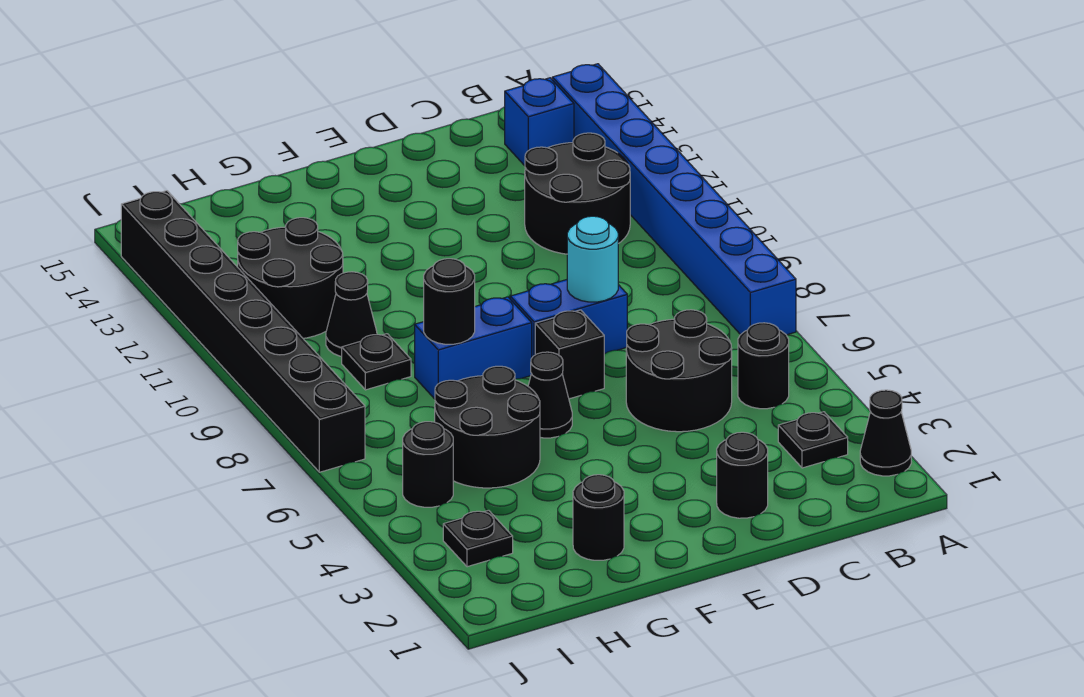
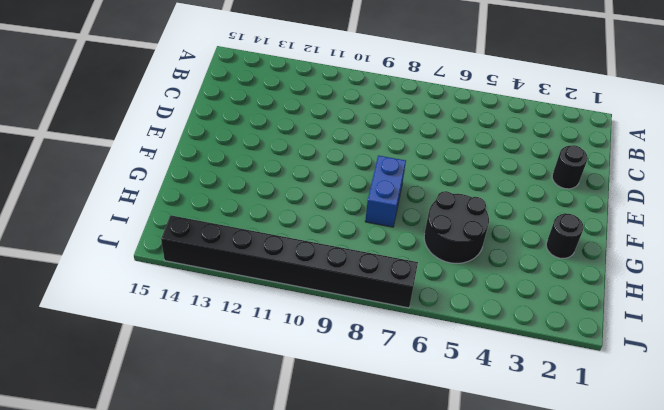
none -> black cone A2 level 1
none -> blue brick A7:A14 level 1
none -> black plate B3 level 1

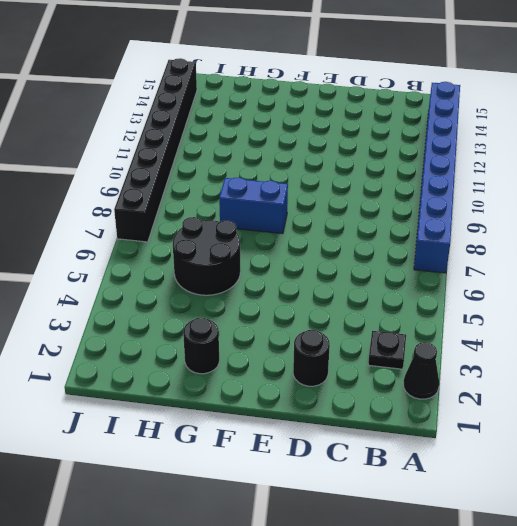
none -> black round brick B5 level 1
none -> black round brick B11:C12 level 1
none -> blue brick B14 level 1

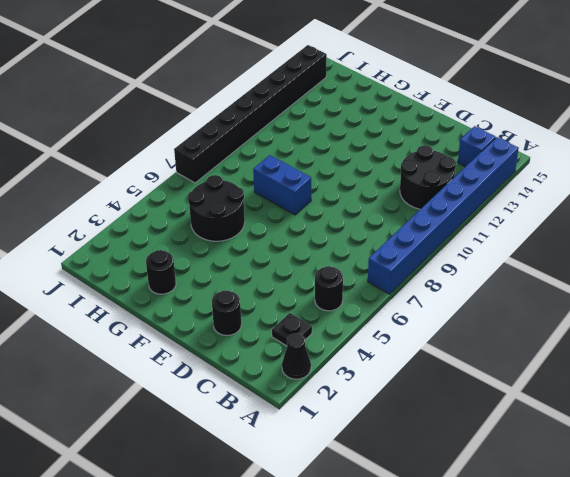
none -> black round brick C5:D6 level 1
none -> blue brick D8:E8 level 1
none -> black brick E7 level 1

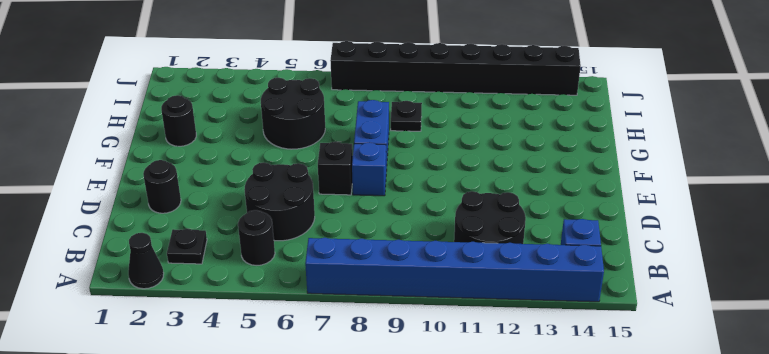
blue brick E8 level 1 -> blue brick D8:E8 level 1
none -> black cone F6 level 1
none -> black cone H10 level 1
none -> black round brick H11:I12 level 1

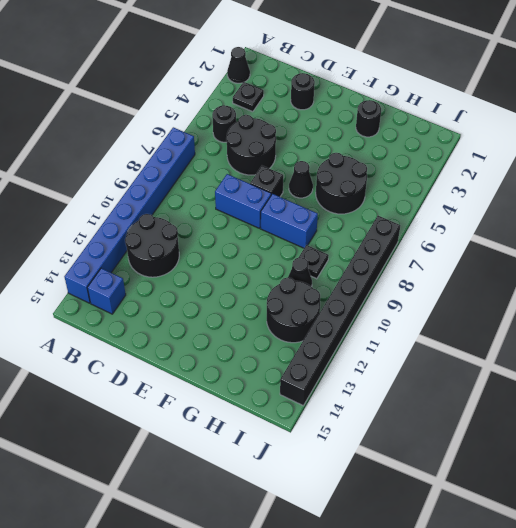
none -> black plate I3 level 1
none -> black round brick I5 level 1
none -> cyan round brick D8 level 2

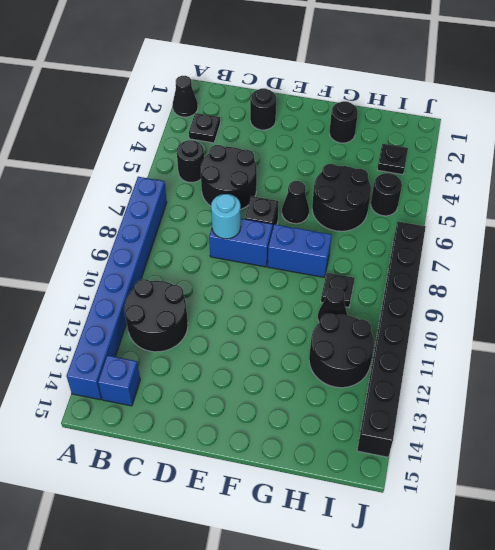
none -> black round brick G8 level 2

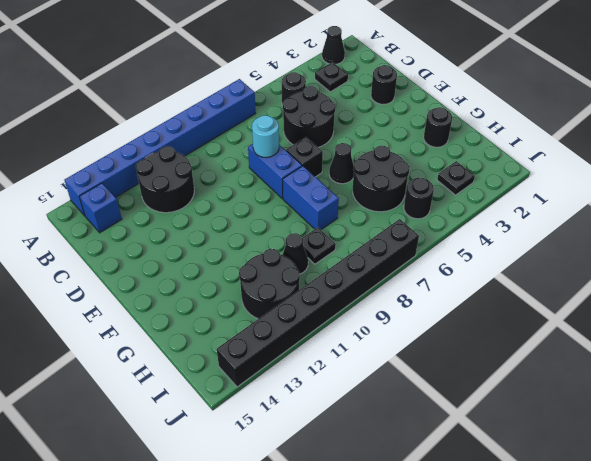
none -> black round brick G8 level 2

